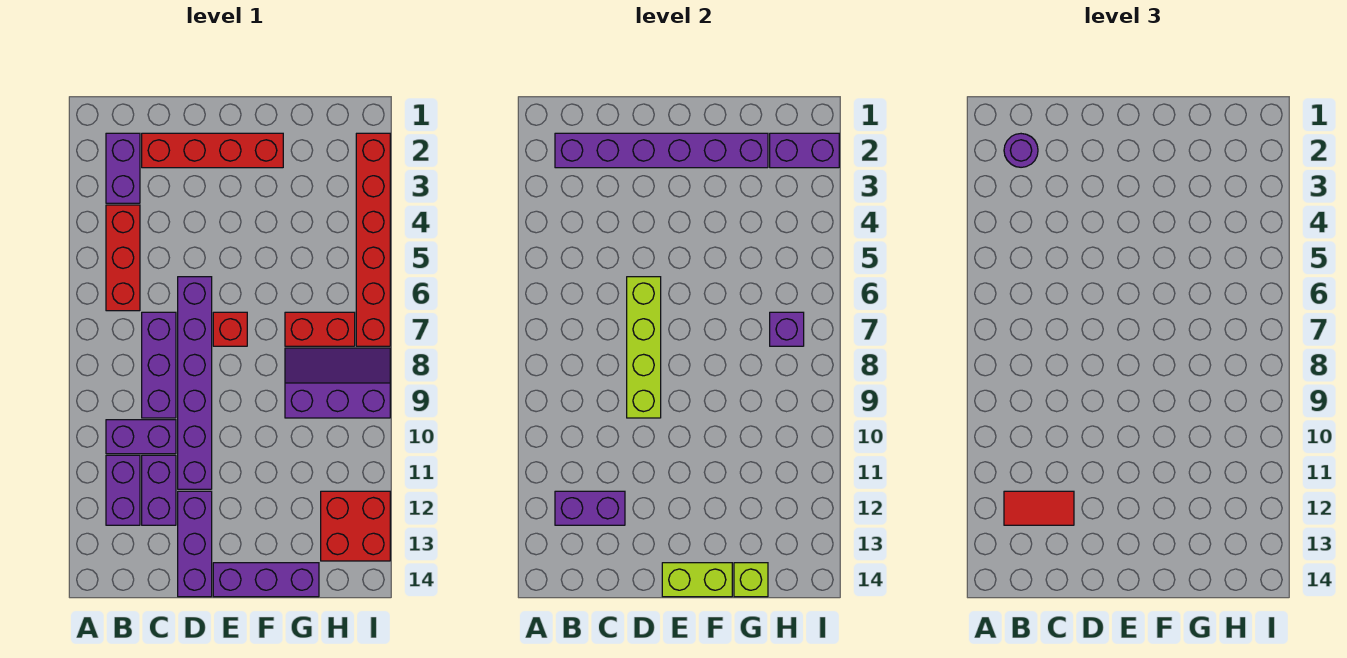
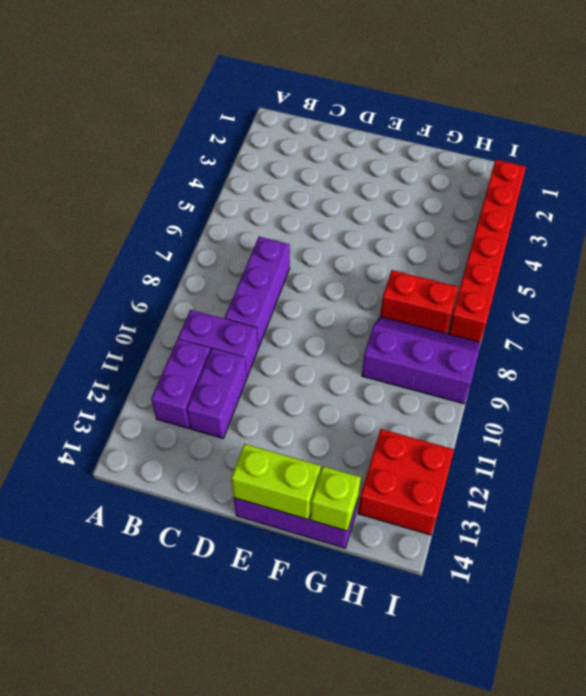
none -> purple brick B2:B3 level 1
none -> red brick B4:B6 level 1
none -> red brick C2:F2 level 1

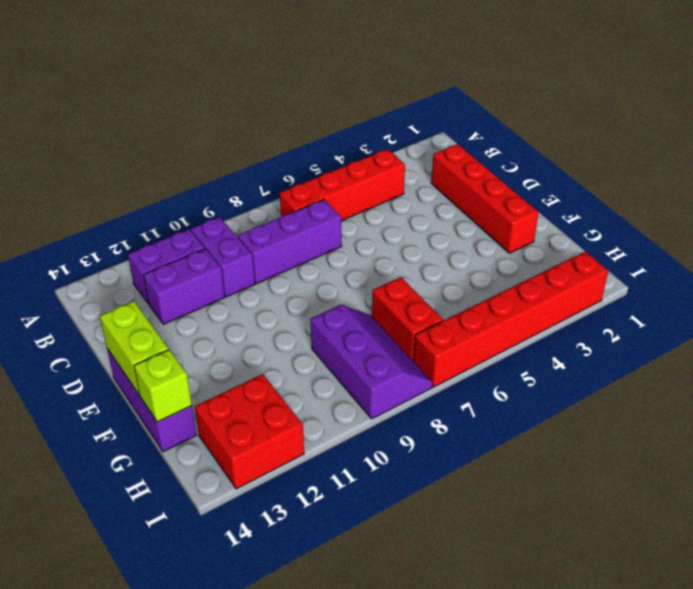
red brick B4:B7 level 1 -> red brick B4:B6 level 1
none -> purple brick B2:B3 level 1
none -> purple brick D6:D11 level 1
none -> purple brick D12:D14 level 1

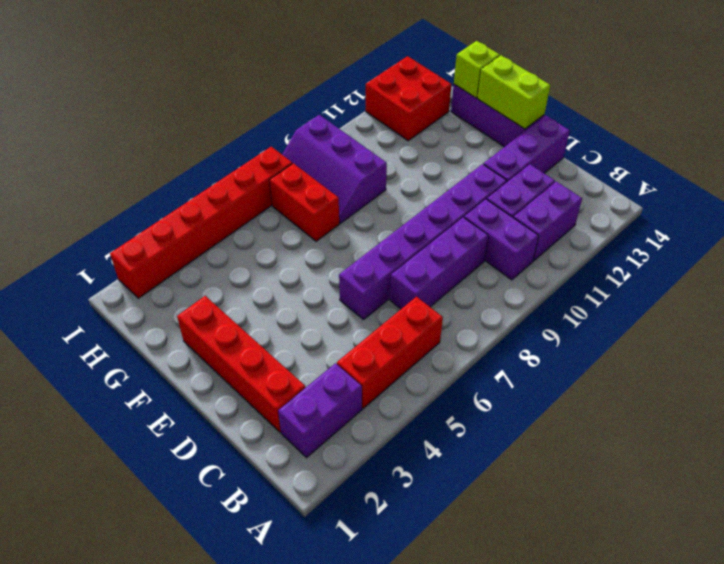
none -> red brick E7 level 1
none -> purple brick B2:G2 level 2
none -> purple brick B12:C12 level 2

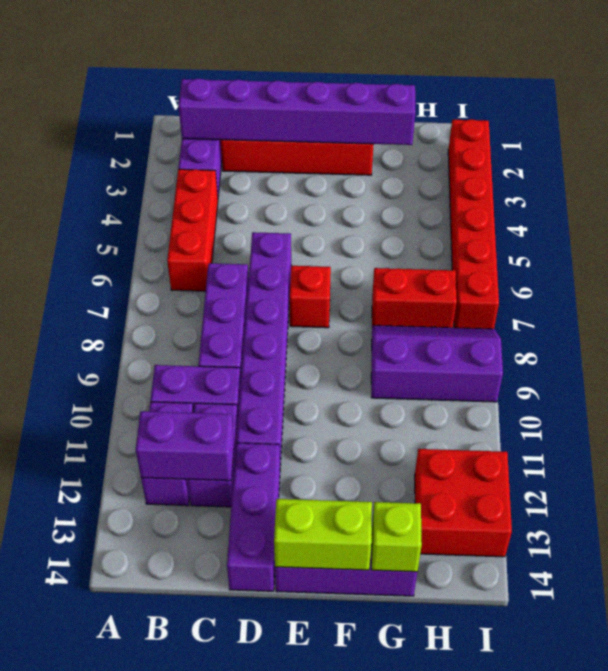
none -> lime brick D6:D9 level 2
none -> purple brick H2:I2 level 2
none -> purple brick H7 level 2

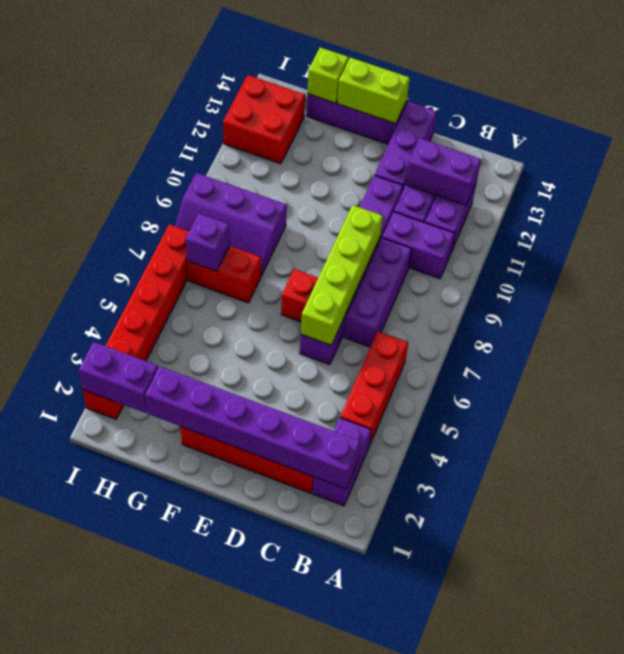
none -> purple round brick B2 level 3
none -> red tile B12:C12 level 3

